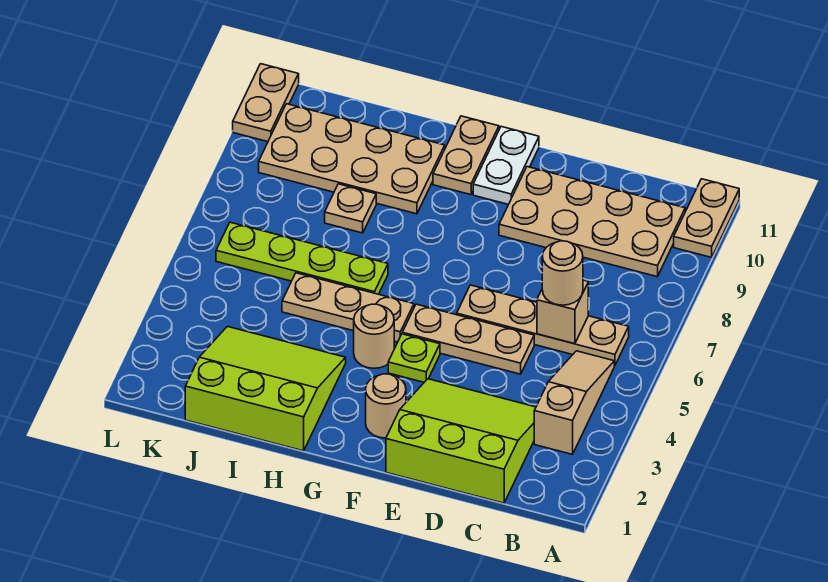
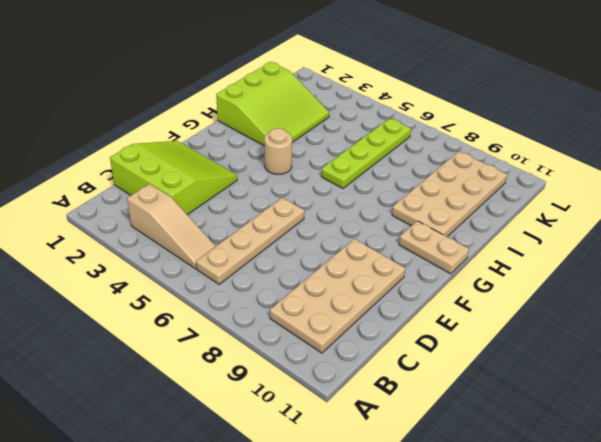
lime slope C1:E3 level 1 top C -> lime slope C1:E3 level 1 top 1
none -> tan plate A10:A11 level 1
none -> tan plate D5:F5 level 1
none -> tan round brick F2 level 1

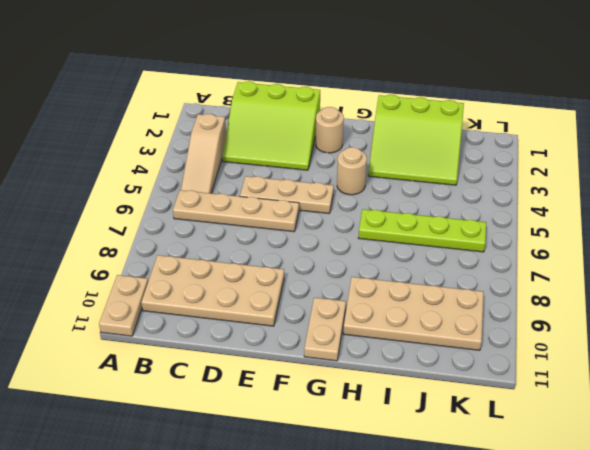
none -> lime plate F4 level 1
none -> white plate F10:F11 level 1
none -> tan plate G5:I5 level 1

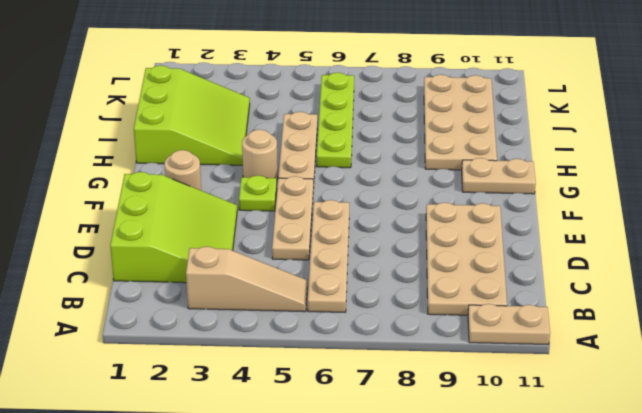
none -> white plate F10:F11 level 1
none -> tan plate I8 level 1
none -> tan plate L10:L11 level 1

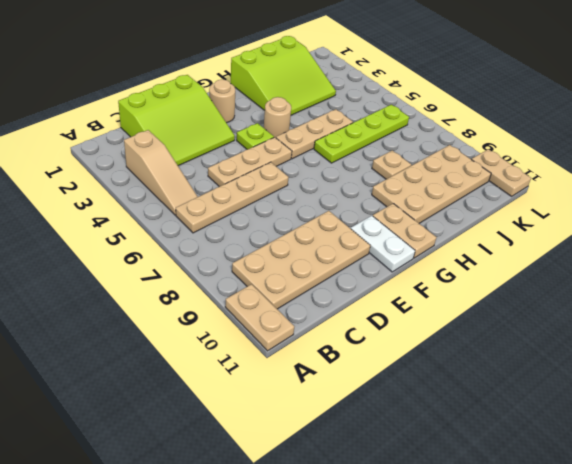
none -> tan brick C6 level 2
none -> tan round brick C6 level 3

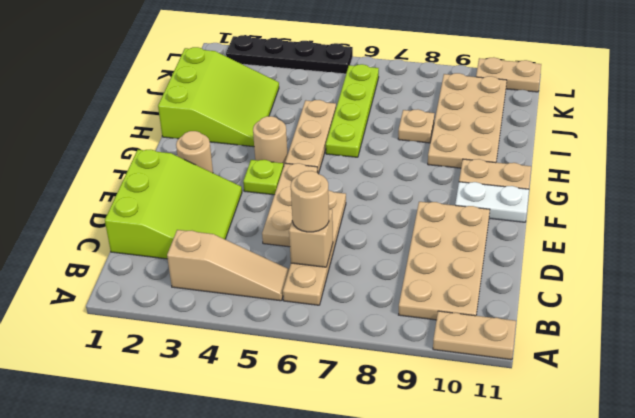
black plate L2:L5 level 1 -> none

